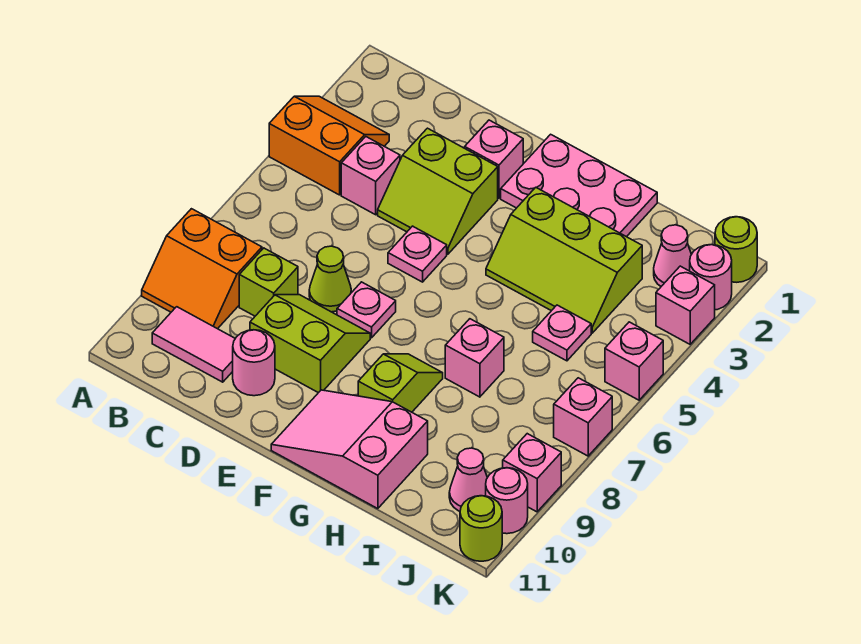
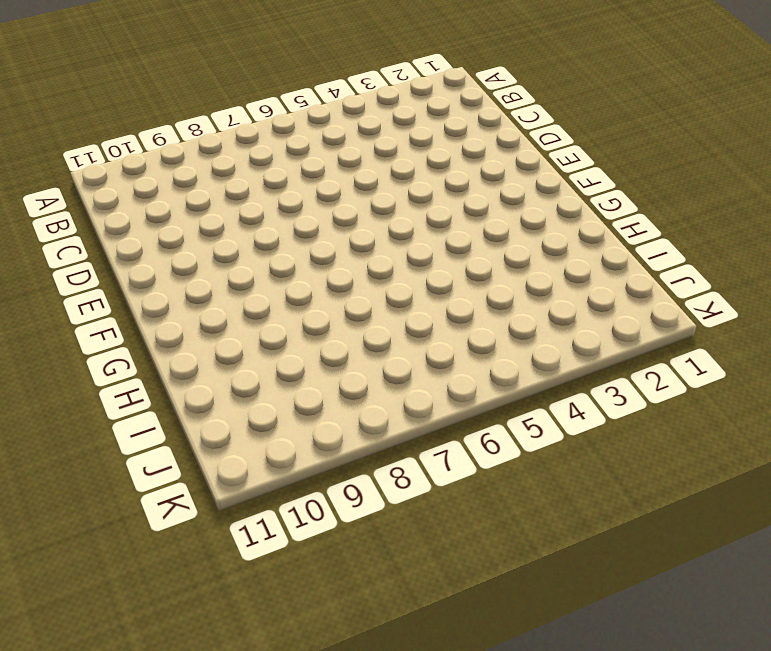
none -> orange slope A3:B4 level 1 top 4
none -> orange slope A8:B9 level 1 top 8
none -> pink tile B10:C10 level 1

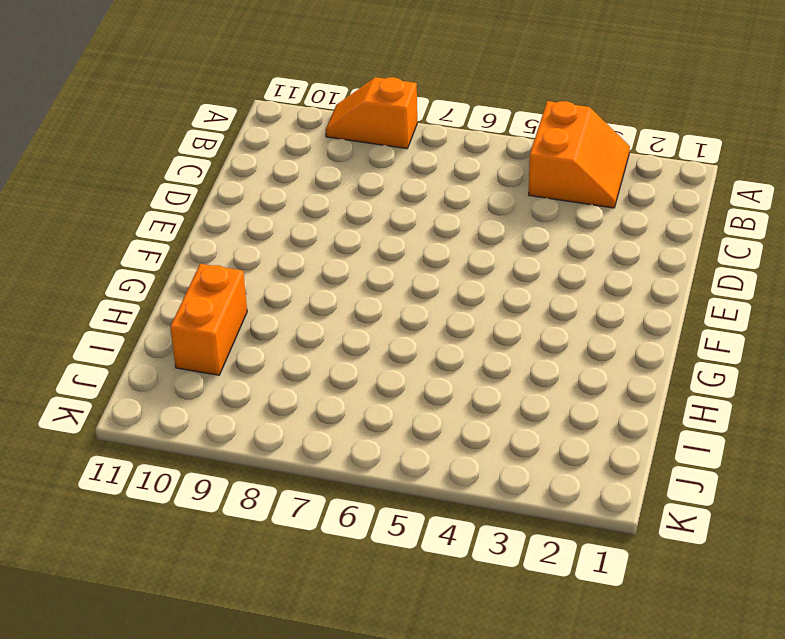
orange slope A8:A9 level 1 top 8 -> orange slope A8:B9 level 1 top 8
orange brick H10:I10 level 1 -> pink slope F10:H11 level 1 top H
none -> pink tile B10:C10 level 1
none -> pink brick C4 level 1
none -> lime brick C8 level 1

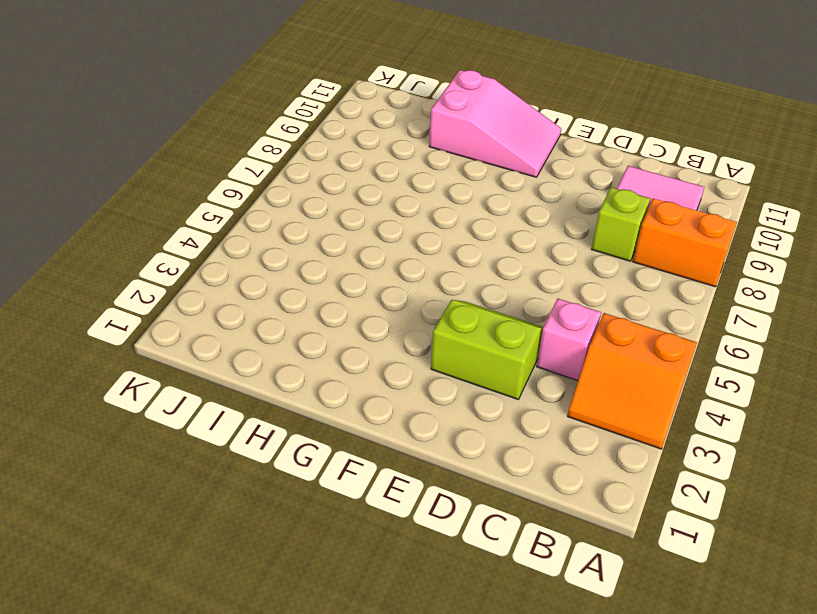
none -> lime cone D7 level 1
none -> lime slope D8:E9 level 1 top 9
none -> pink round brick D10 level 1

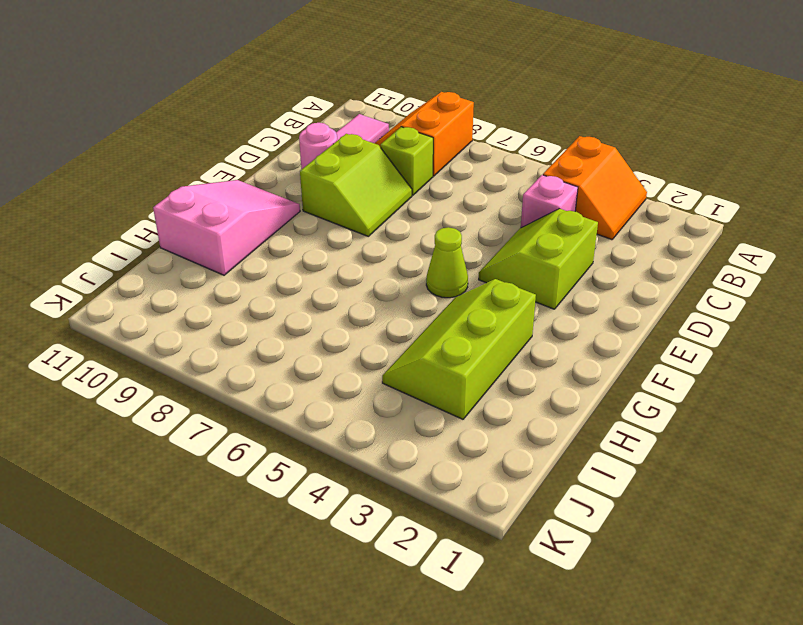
lime cone F5 level 1 -> lime cone D7 level 1
none -> pink brick E2 level 1
none -> pink plate E5 level 1
none -> pink plate E7 level 1

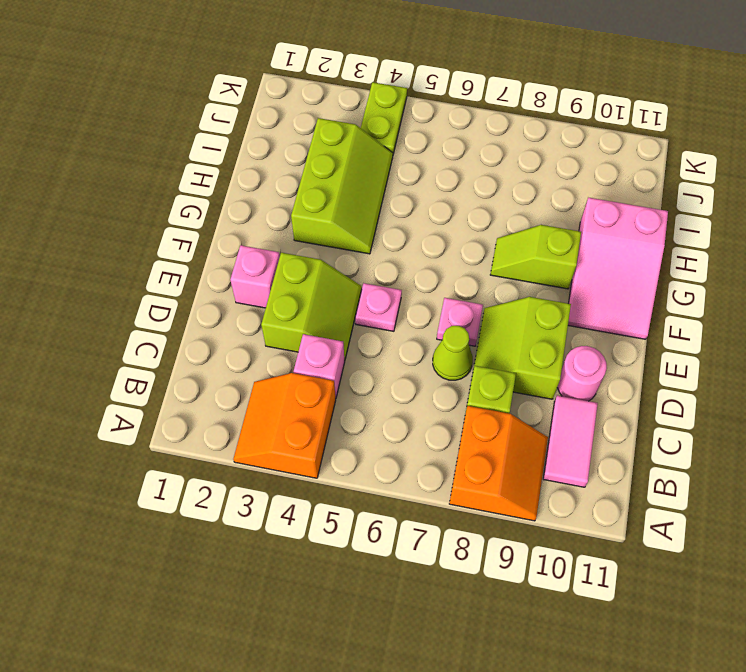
lime plate J4:K4 level 1 -> none
none -> pink plate F1:H2 level 1
none -> pink brick H7 level 1
none -> pink plate I5 level 1

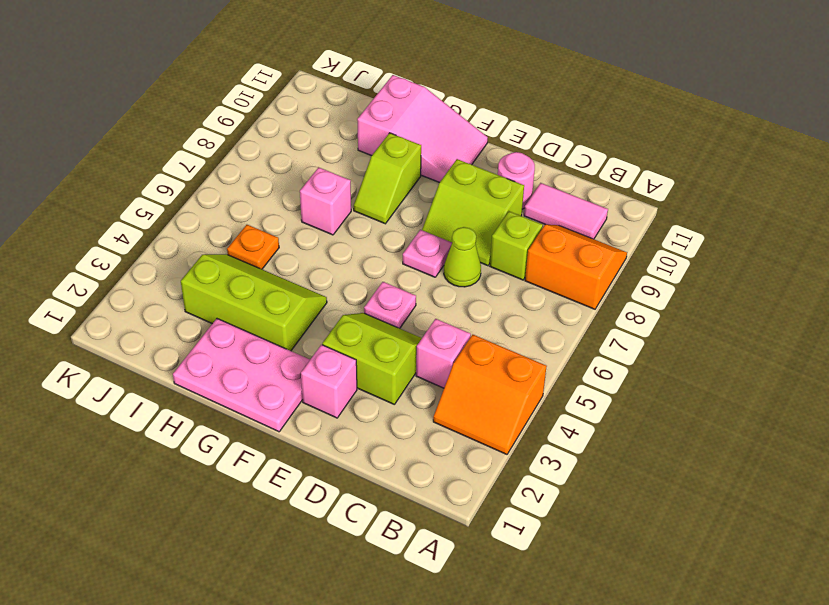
orange plate I5 level 1 -> pink plate I5 level 1
none -> pink cone J2 level 1
none -> pink cone J10 level 1
none -> lime round brick K1 level 1

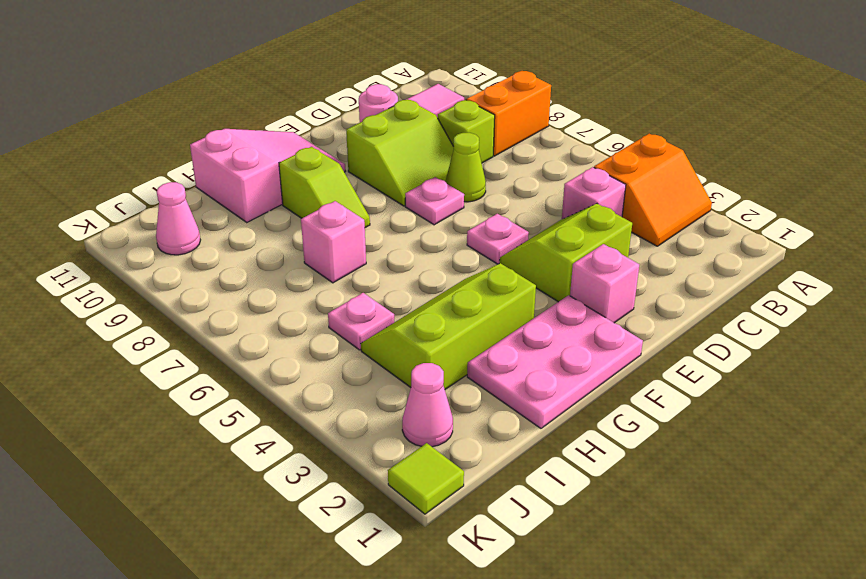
lime tile K1 level 1 -> lime round brick K1 level 1
none -> pink round brick K2 level 1
none -> pink brick K3 level 1
none -> pink brick K5 level 1

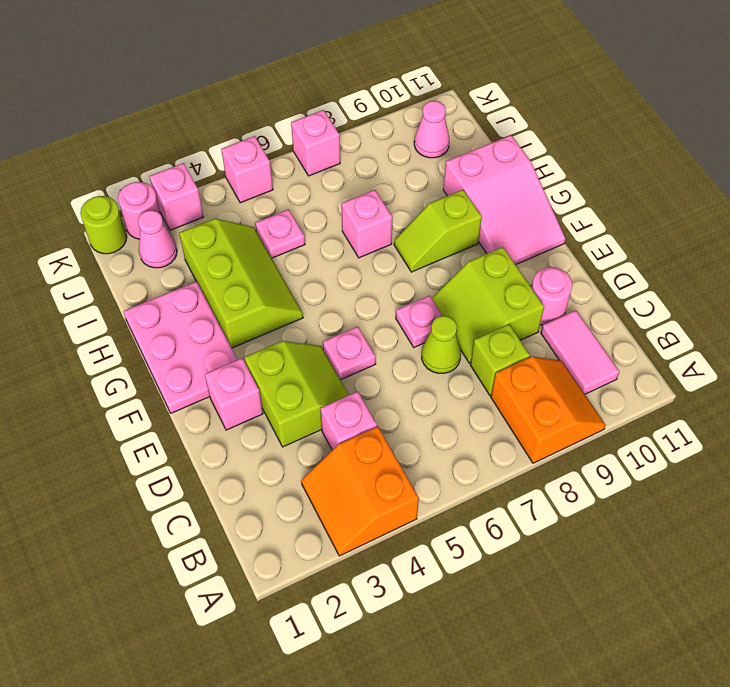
none -> pink brick K9 level 1
none -> pink round brick K10 level 1
none -> lime round brick K11 level 1

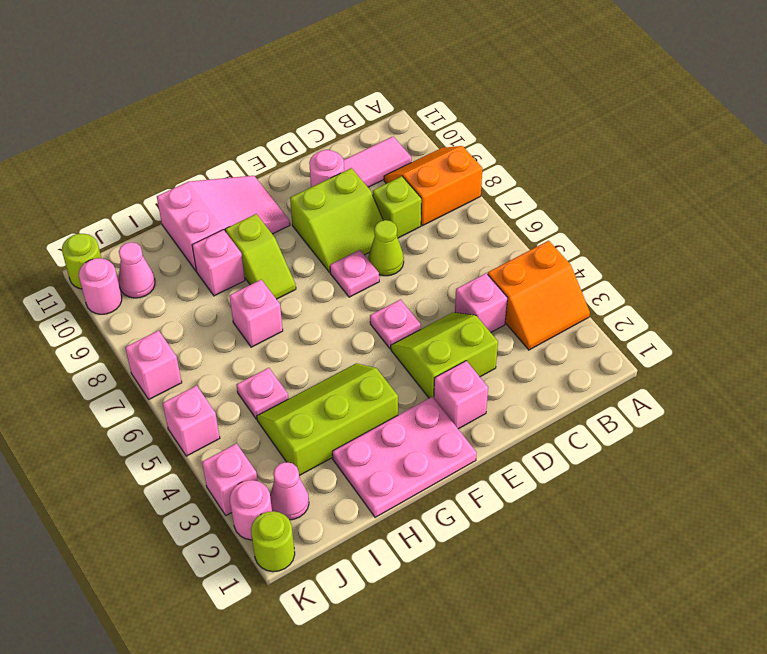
pink brick H9 level 1 -> pink brick K9 level 1

